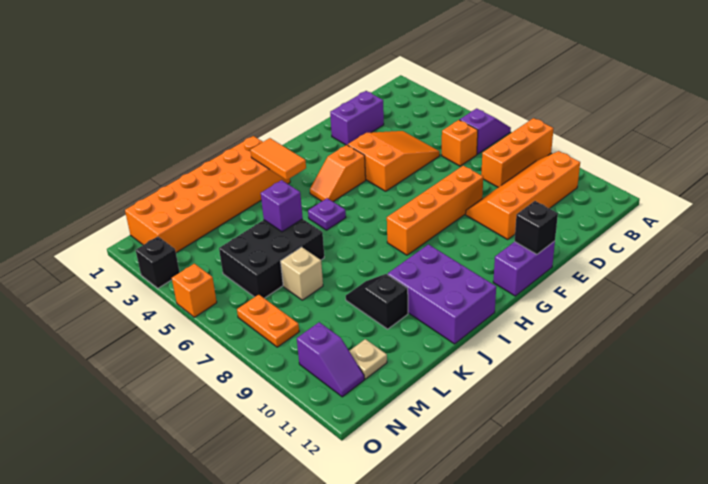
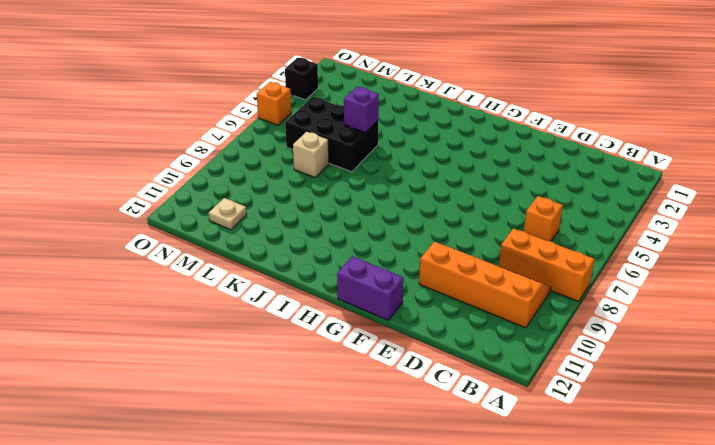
none -> purple slope A6:B6 level 1 top B
none -> purple brick D2:E2 level 1
none -> orange slope D4:F5 level 1 top F

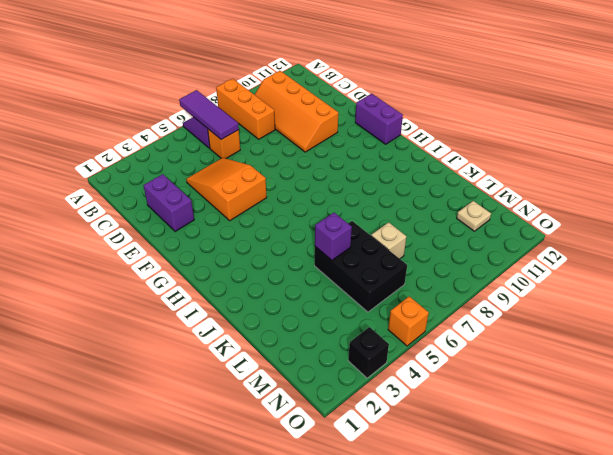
purple tile A6:C6 level 2 -> none
none -> orange brick E8:H8 level 1
none -> orange slope G4:H4 level 1 top G
none -> orange brick I1:N2 level 1

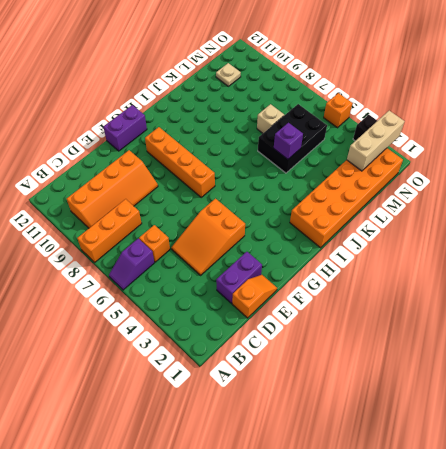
orange slope D1:E1 level 1 top D -> orange slope G4:H4 level 1 top G
orange brick G7:G10 level 1 -> orange brick E8:H8 level 1
tan brick M2:O2 level 2 -> none
none -> purple plate I5 level 1
none -> purple brick I10:J12 level 1
none -> black slope K9:K10 level 1 top 10

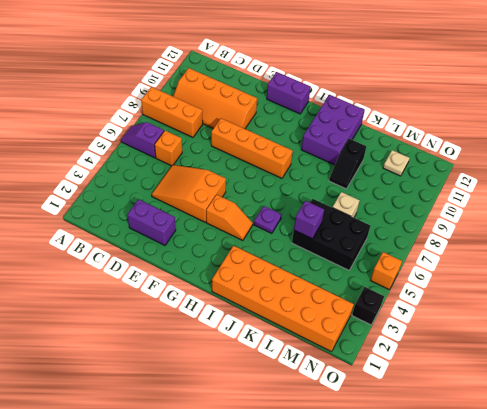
none -> orange plate N7:N8 level 1
none -> purple slope N10:N11 level 1 top 10
none -> black brick F12 level 2

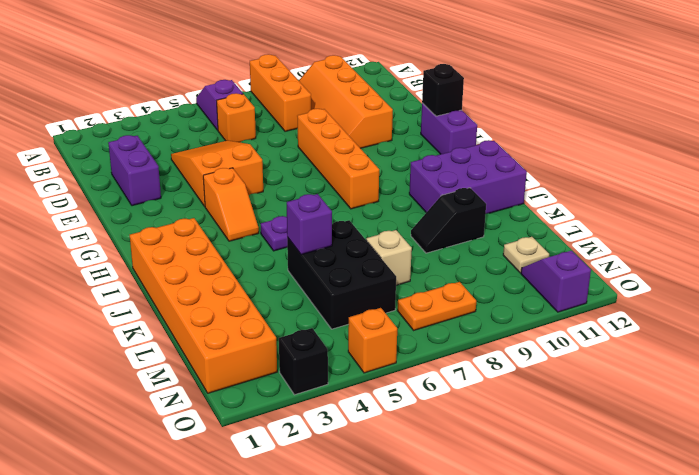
purple slope N11:O11 level 1 top O -> purple slope N10:N11 level 1 top 10
none -> orange tile I2:I3 level 2

